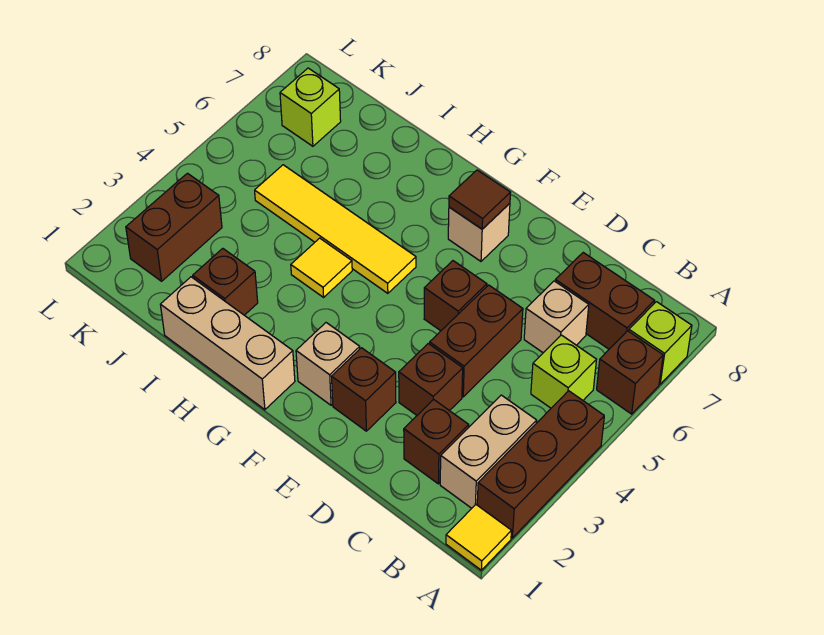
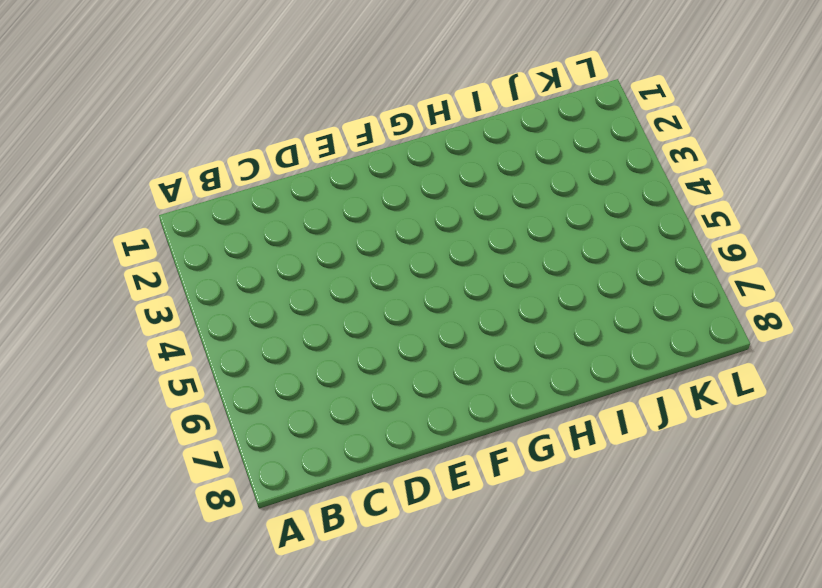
none -> yellow tile A1 level 1
none -> brown brick A2:A4 level 1
none -> brown brick A6 level 1

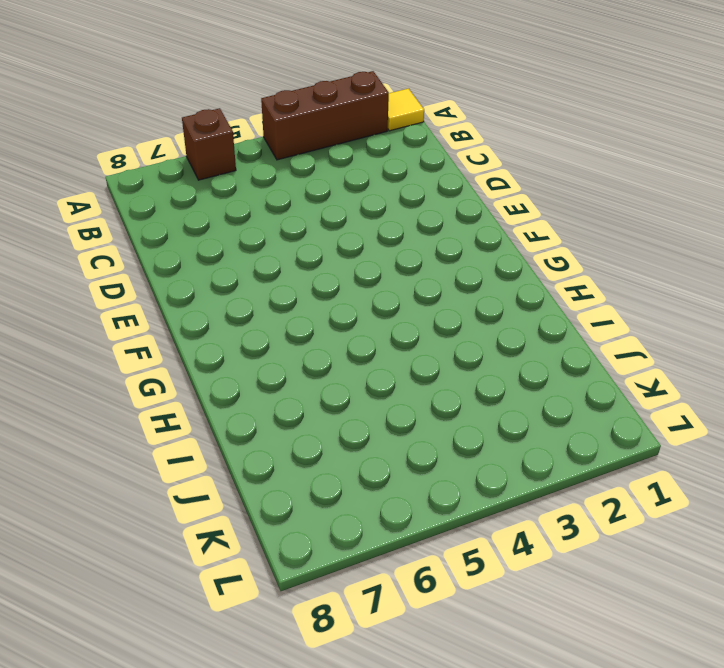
none -> lime brick A7 level 1
none -> tan brick B2:B3 level 1
none -> lime brick B5 level 1

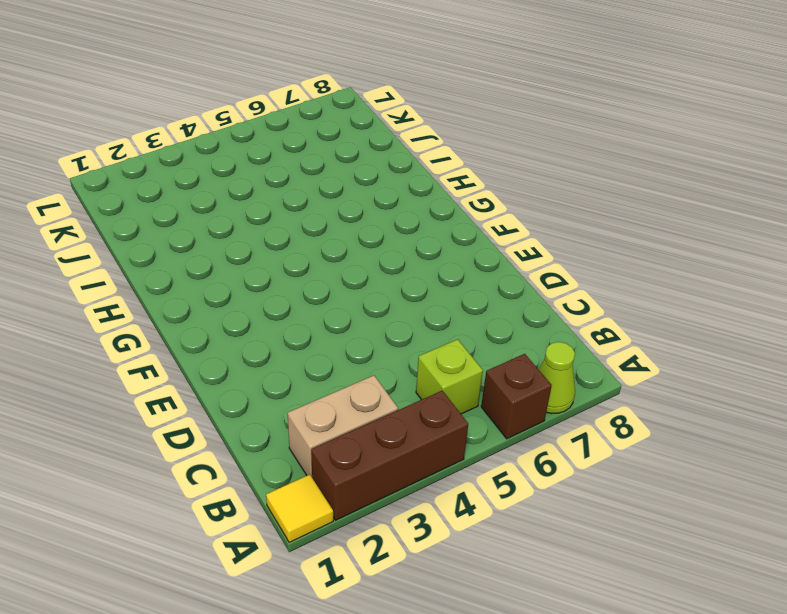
lime cone A7 level 1 -> lime brick A7 level 1
none -> brown brick B7:C7 level 1
none -> brown brick C2 level 1
none -> tan brick C6 level 1

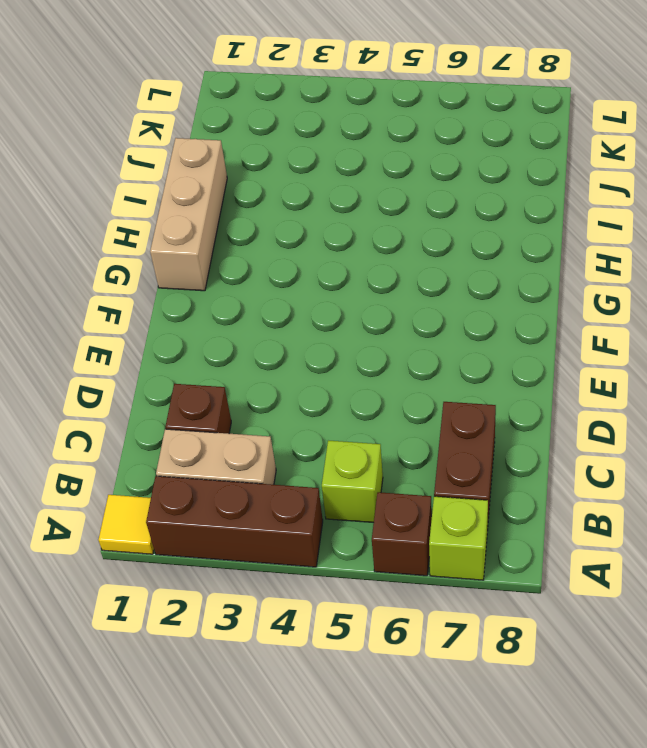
none -> tan brick C6 level 1
none -> brown brick D3 level 1
none -> brown brick D4:D5 level 1

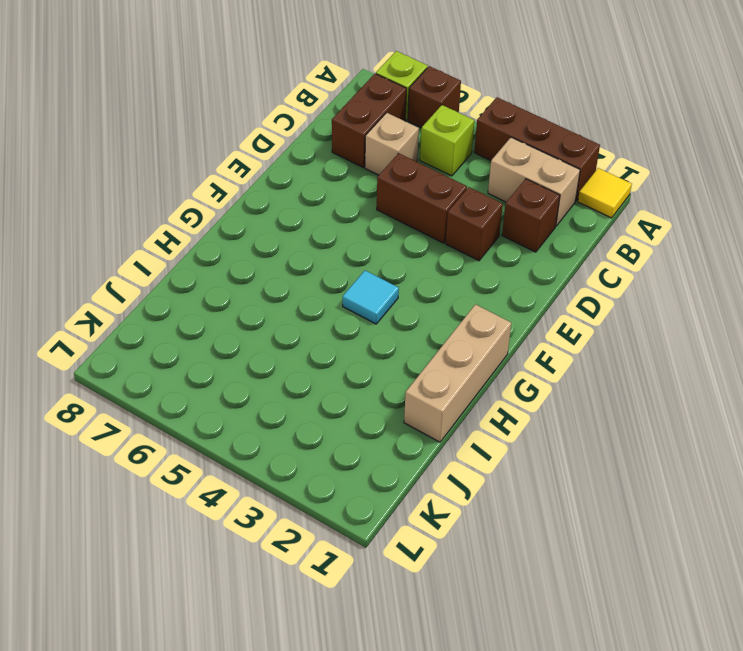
cyan tile G4 level 1 -> none
none -> brown brick E2 level 1
none -> brown brick E5 level 1
none -> tan brick F2 level 1

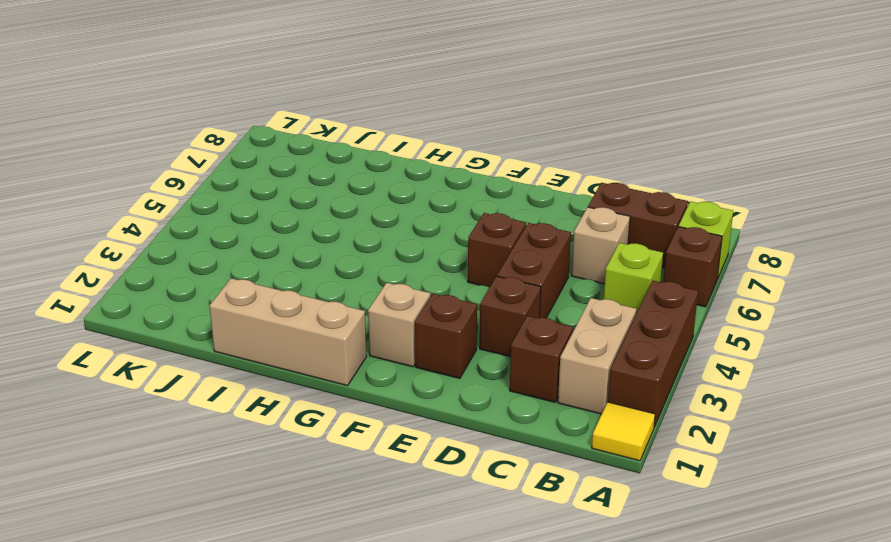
none -> tan brick F7 level 1
none -> yellow tile G5:J5 level 1
none -> yellow tile H4 level 1

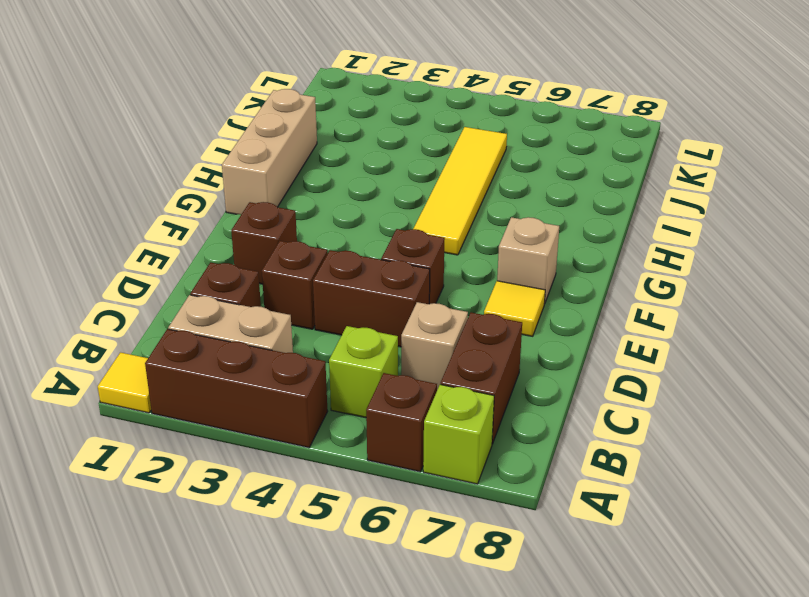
yellow tile E7 level 1 -> yellow tile H4 level 1
none -> tan brick F2 level 1
none -> brown brick I2 level 1
none -> brown brick K2:K3 level 1

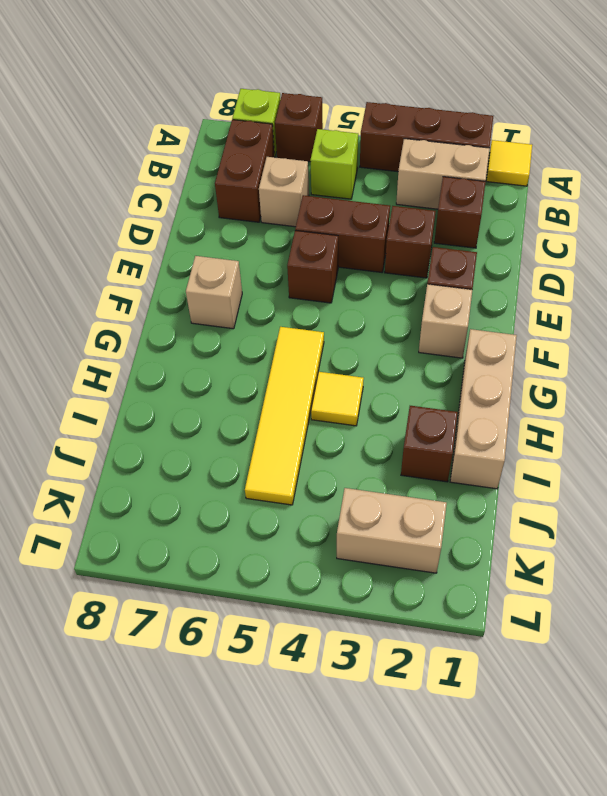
tan brick K2:K3 level 1 -> brown brick K2:K3 level 1
none -> lime brick K7 level 1
none -> brown tile F7 level 2

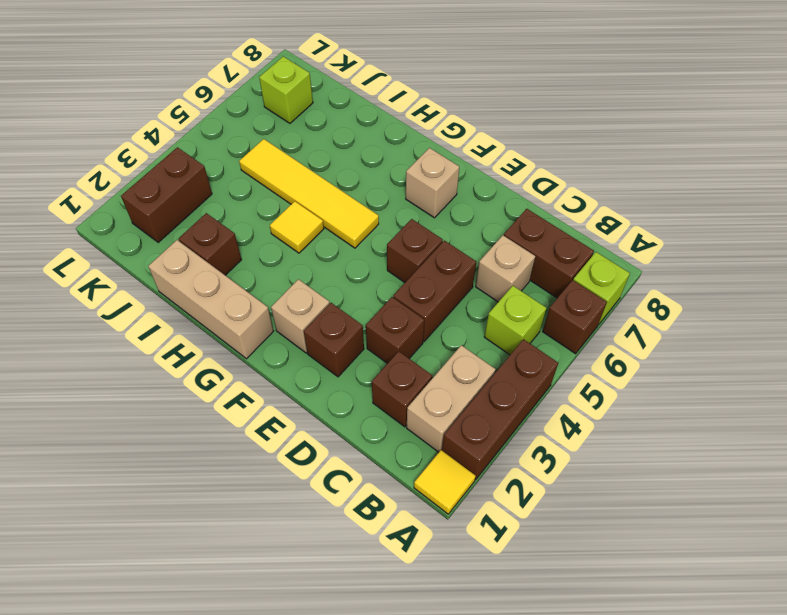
none -> brown tile F7 level 2

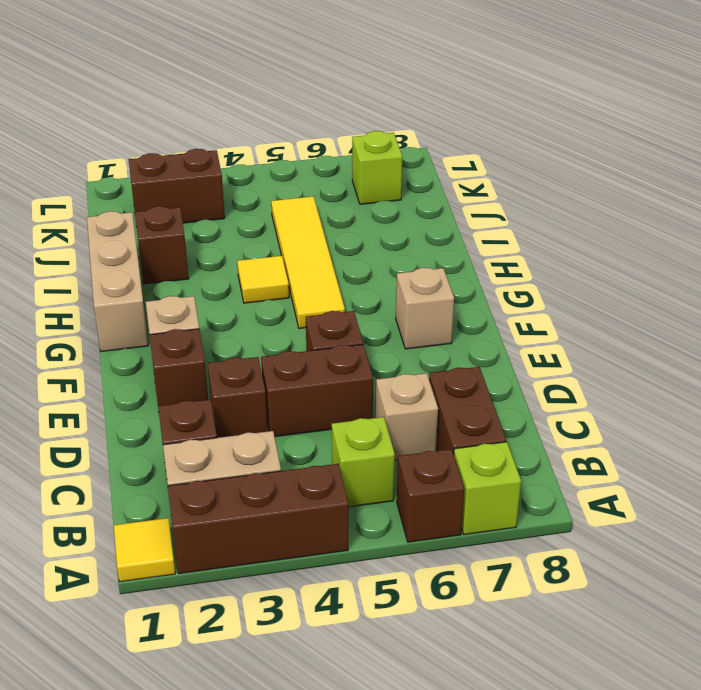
none -> brown tile F7 level 2

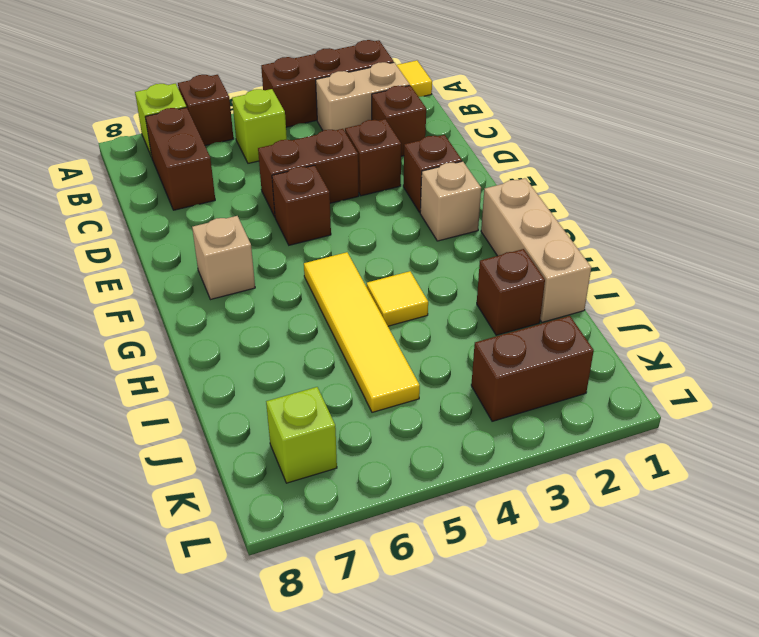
none -> tan brick C6 level 1
none -> brown tile F7 level 2

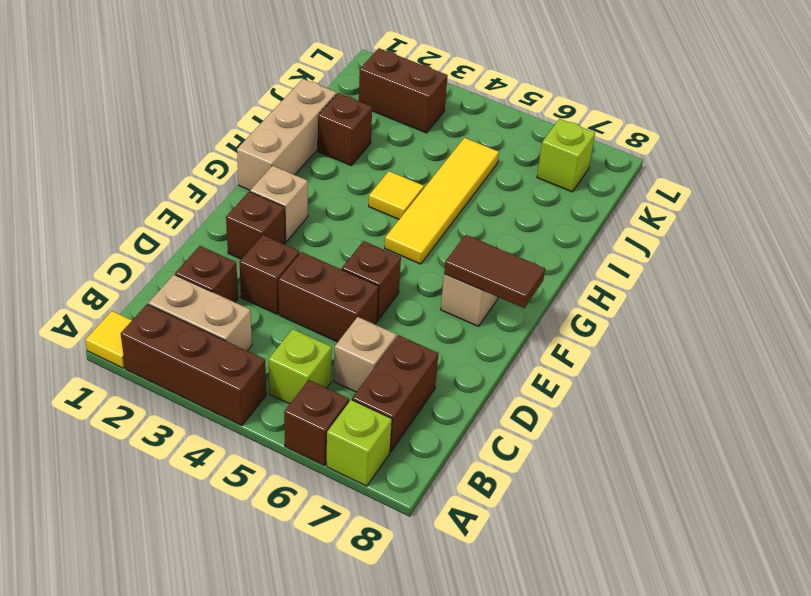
brown tile F7:F8 level 2 -> brown tile F7 level 2

